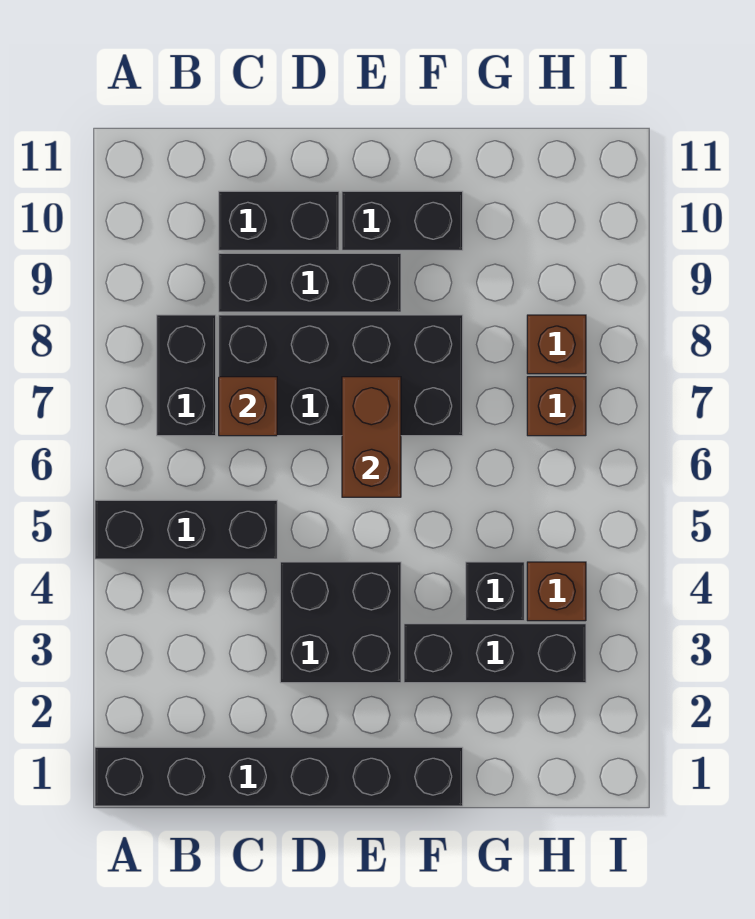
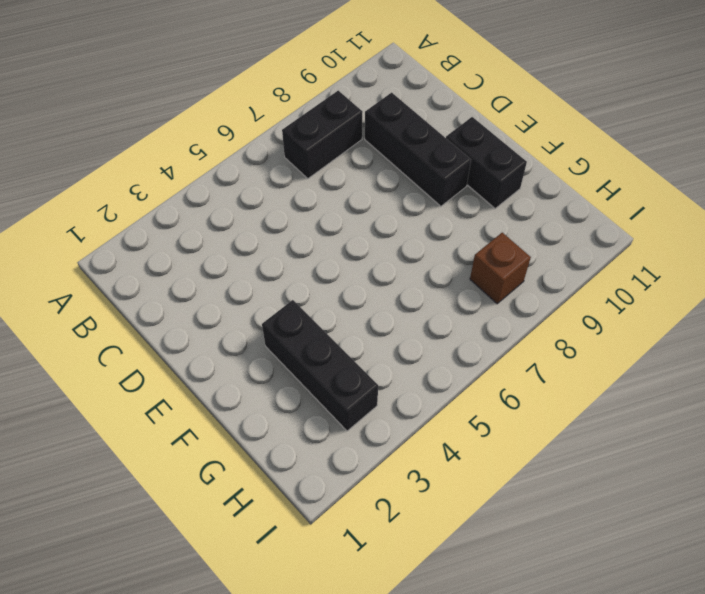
none -> black brick A1:F1 level 1
none -> black brick A5:C5 level 1
none -> black brick C7:F8 level 1

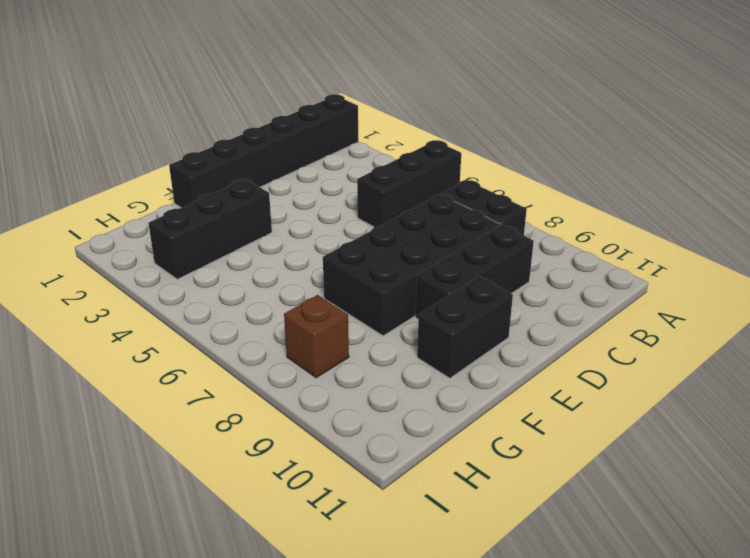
none -> black brick C10:D10 level 1
none -> black brick D3:E4 level 1
none -> black brick G4 level 1

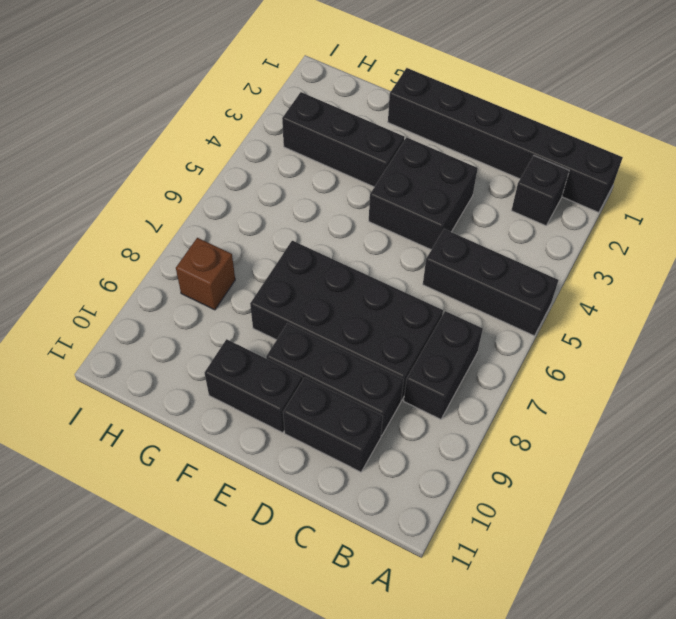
black brick B2 level 1 -> black brick G4 level 1
none -> brown brick H4 level 1
none -> brown brick H7 level 1
none -> brown brick C7 level 2

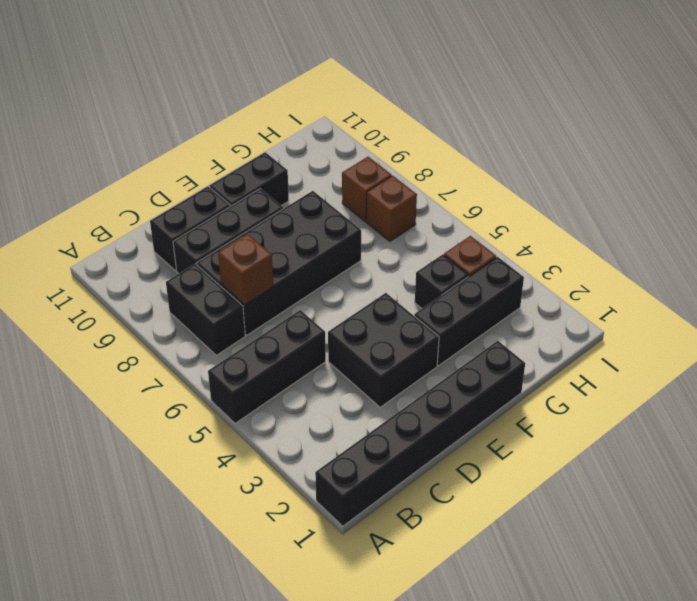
none -> brown brick E6:E7 level 2

